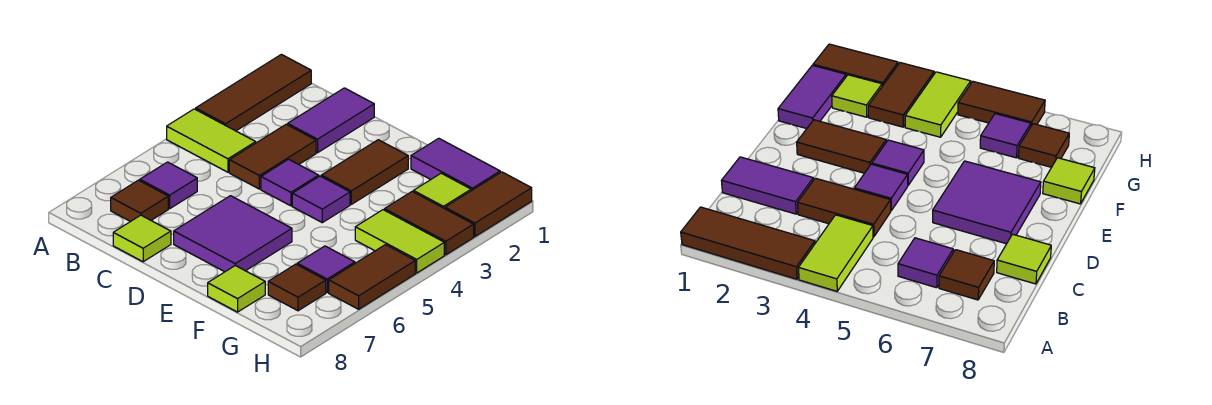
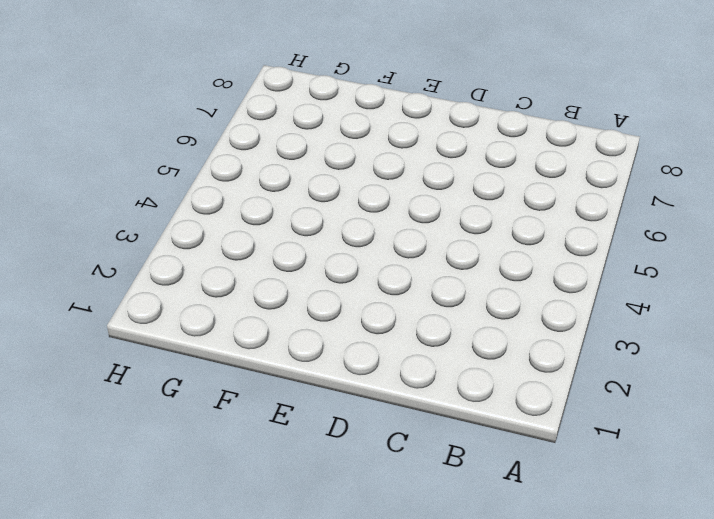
none -> brown tile A1:A3 level 1
none -> lime tile A4:B4 level 1
none -> purple tile B6 level 1

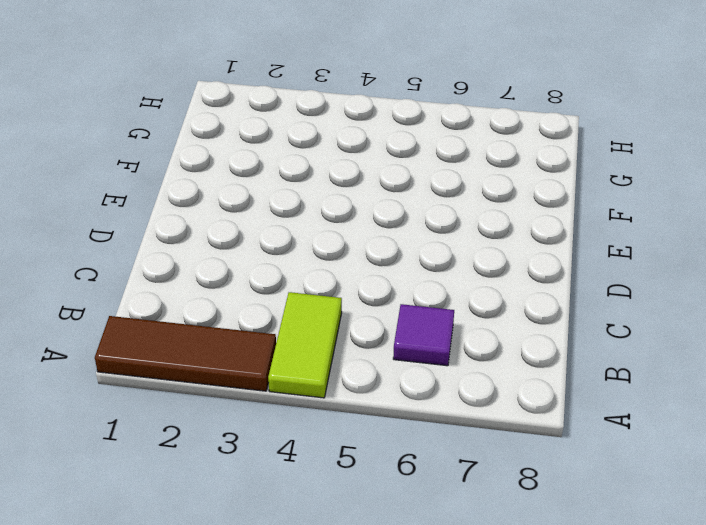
none -> brown tile B7 level 1
none -> purple tile C1:C2 level 1
none -> brown tile C3:C4 level 1

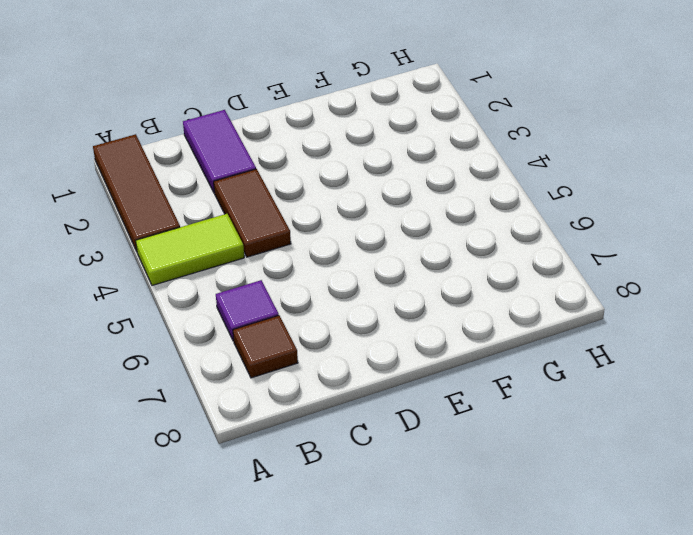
none -> lime tile C8 level 1
none -> purple tile D4 level 1
none -> purple tile D6:E7 level 1

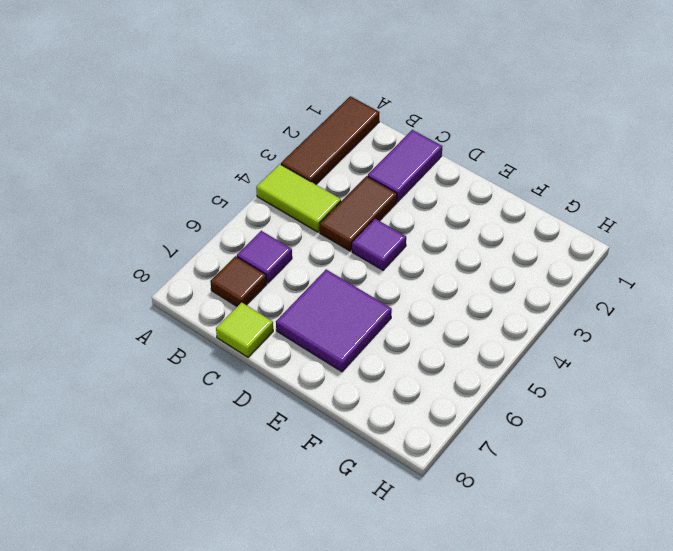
none -> brown tile E2:E3 level 1
none -> purple tile E4 level 1
none -> purple tile F1:G1 level 1

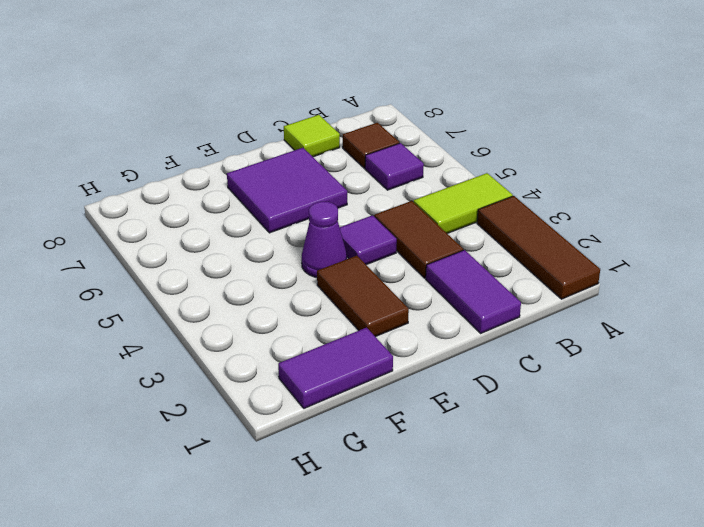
purple cone E4 level 1 -> purple tile E4 level 1
none -> lime tile F8 level 1
none -> lime tile G2 level 1
none -> brown tile G3:H3 level 1

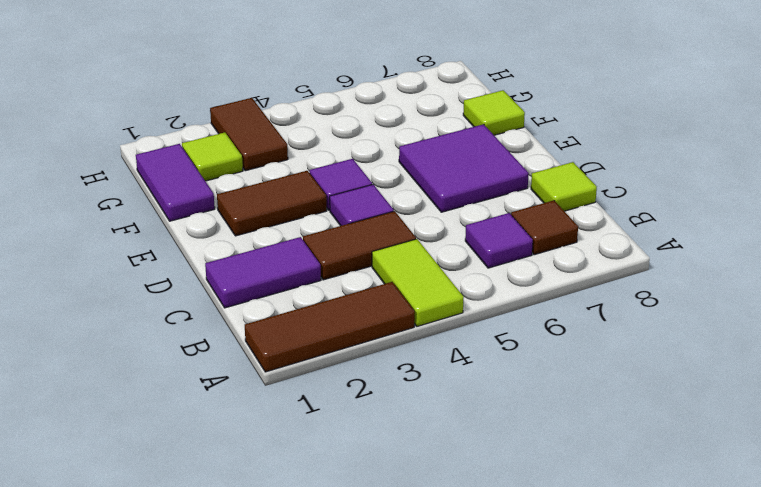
none -> lime tile G4:H4 level 1
none -> purple tile G6 level 1
none -> brown tile G7 level 1

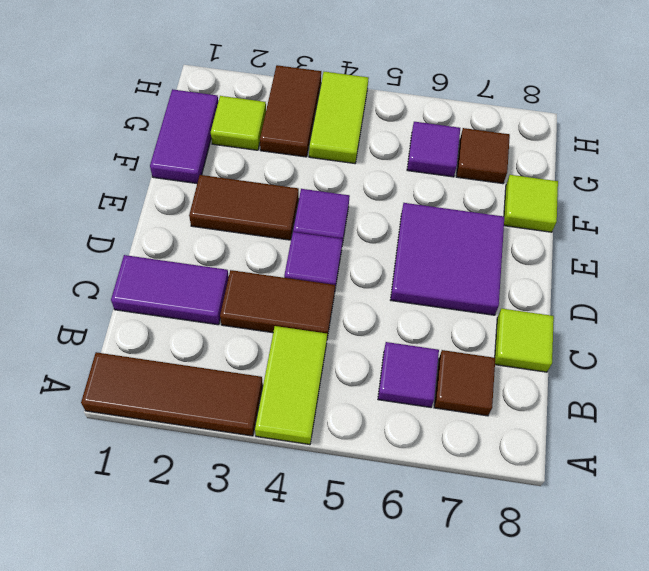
none -> brown tile H1:H2 level 1
none -> brown tile H5:H6 level 1

